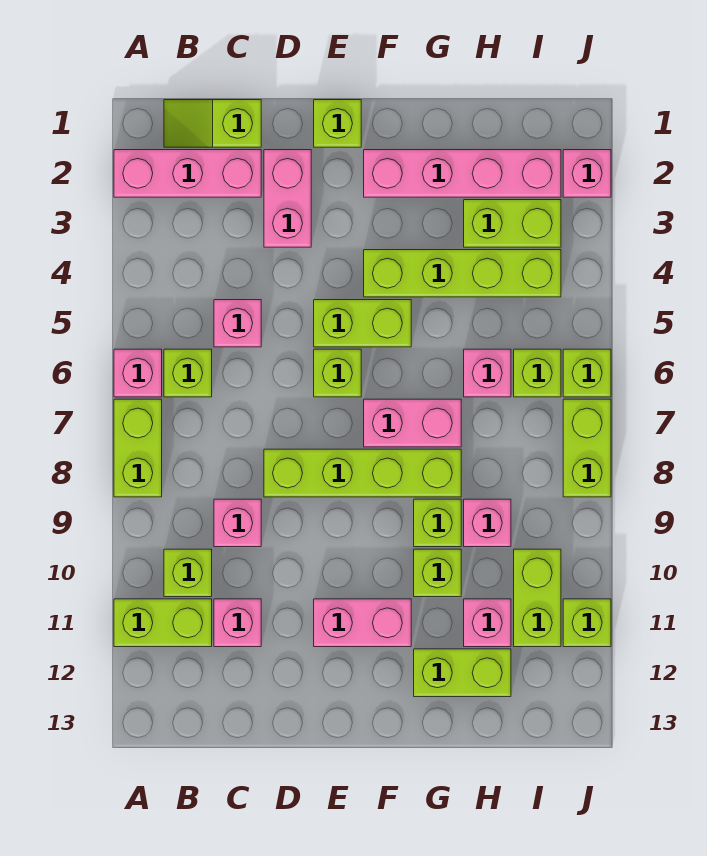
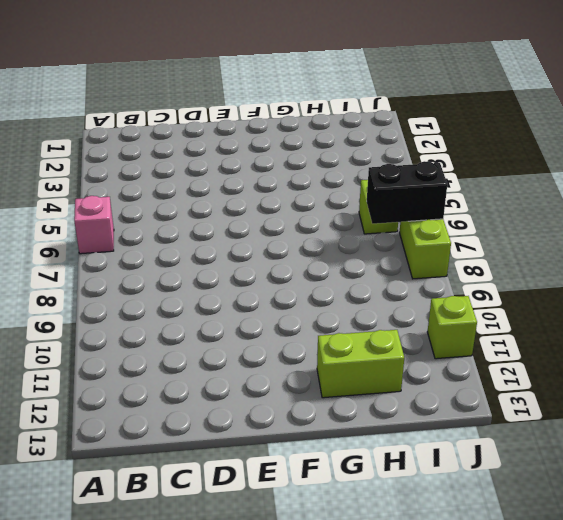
black brick I7:J7 level 2 -> none
none -> pink brick A2:C2 level 1
none -> lime brick A7:A8 level 1
none -> lime brick A11:B11 level 1
none -> lime slope B1:C1 level 1 top C

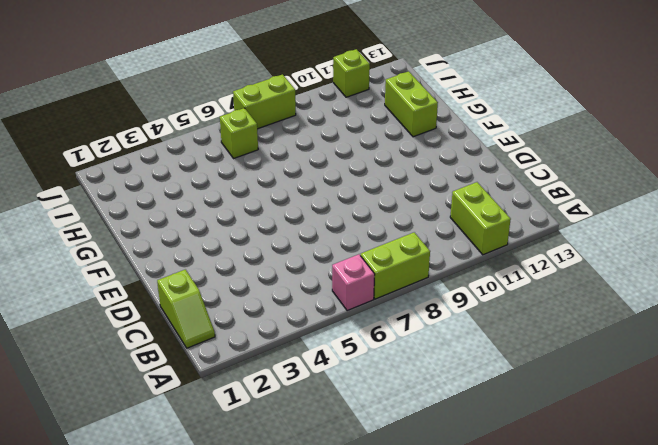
none -> pink brick A2:C2 level 1
none -> lime brick B6 level 1
none -> lime brick B10 level 1
none -> pink brick C5 level 1

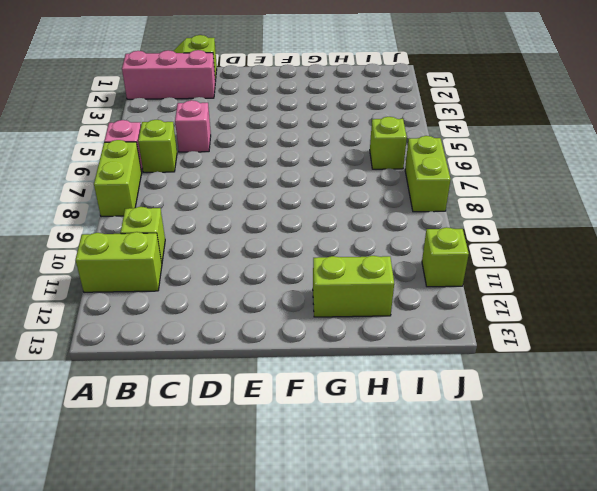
none -> pink brick C9 level 1
none -> pink brick C11 level 1
none -> pink brick D2:D3 level 1
none -> lime brick D8:G8 level 1

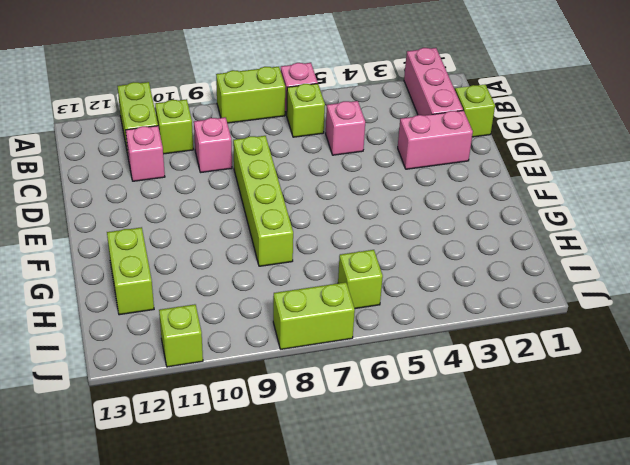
none -> lime brick E1 level 1
none -> lime brick E5:F5 level 1
none -> lime brick E6 level 1
none -> pink brick E11:F11 level 1

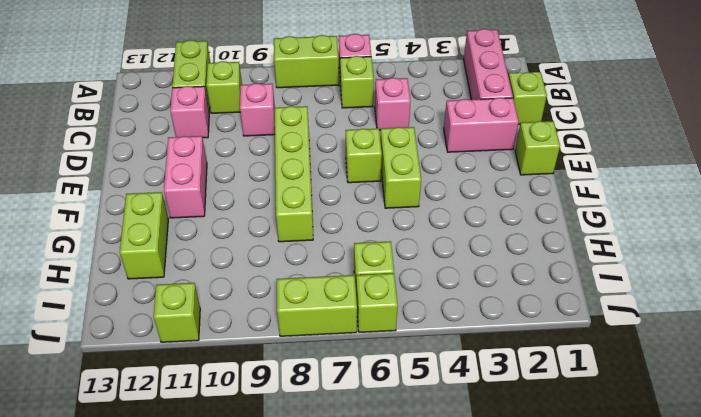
none -> pink brick F2:I2 level 1
none -> lime brick F4:I4 level 1
none -> pink brick F7:G7 level 1
none -> lime brick G9 level 1

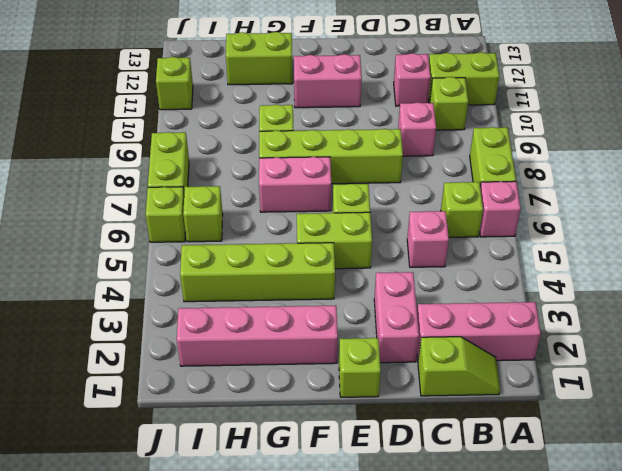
none -> lime brick G10 level 1
none -> lime brick H3:I3 level 1
none -> pink brick H6 level 1
none -> pink brick H9 level 1

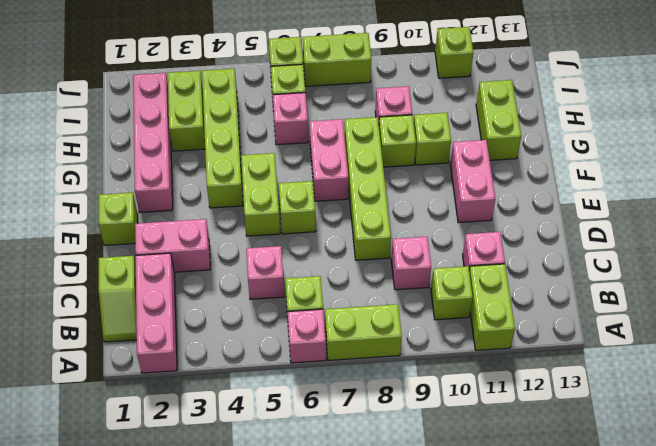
none -> pink brick H11 level 1
none -> lime brick I10:I11 level 1
none -> pink brick J2 level 1

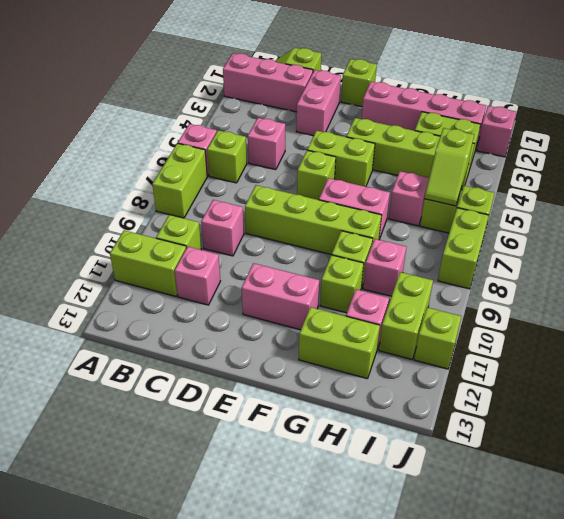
lime slope I5:I6 level 2 top 5 -> none

